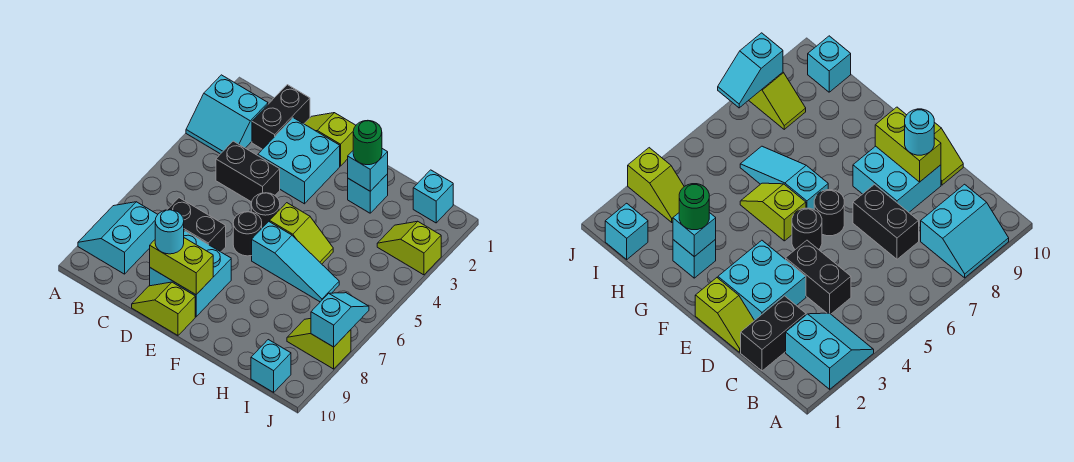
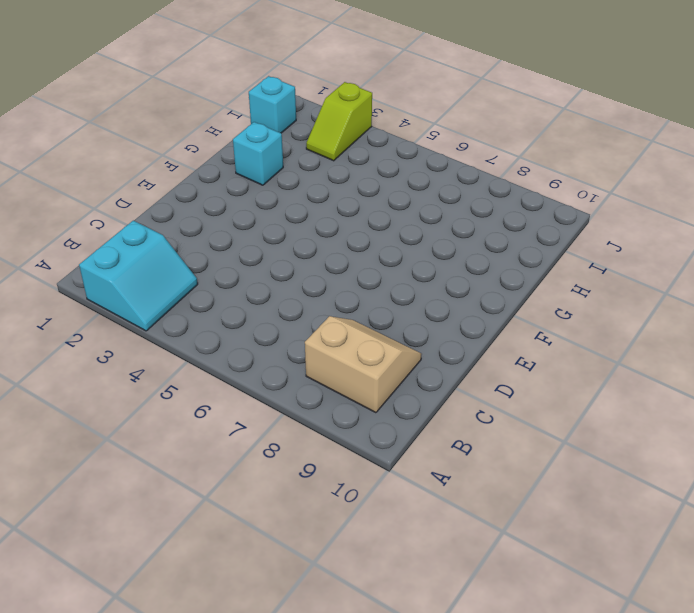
tan slope B8:C9 level 1 top B -> cyan slope A8:B9 level 1 top B
none -> black brick C1:C2 level 1
none -> black brick C4:D4 level 1
none -> black brick C7:D7 level 1

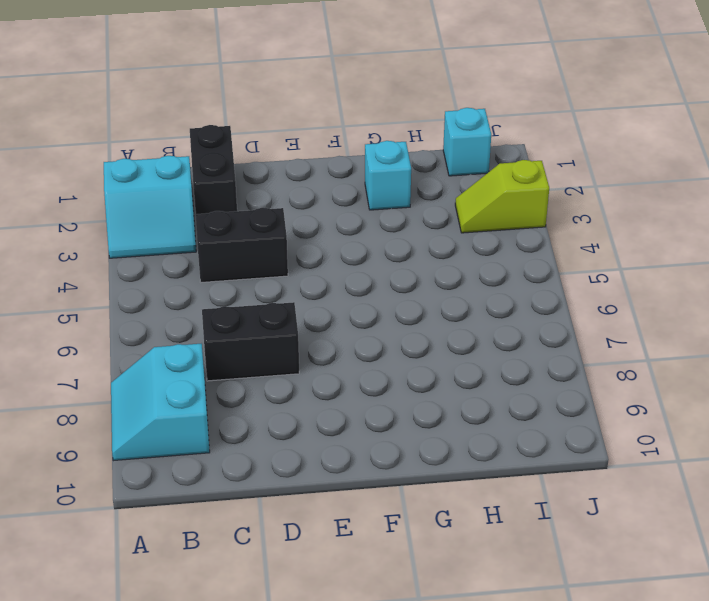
none -> lime slope D1:E1 level 1 top E
none -> cyan brick D2:E3 level 1
none -> cyan brick D8:E9 level 1

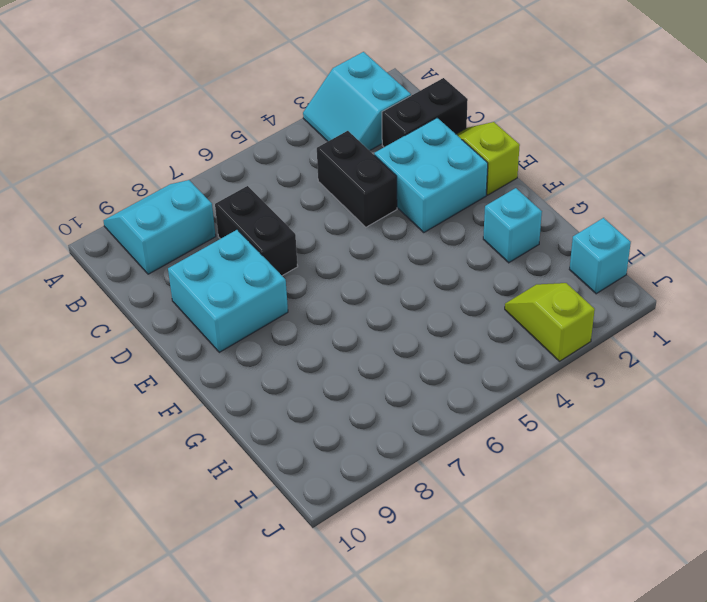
none -> lime slope D10:E10 level 1 top E
none -> black round brick E5 level 1
none -> black round brick E6 level 1

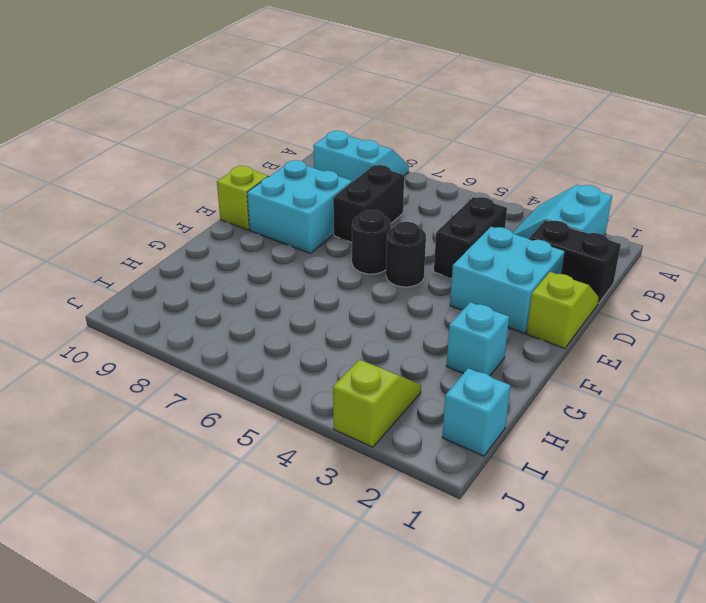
none -> lime slope F5:G5 level 1 top F
none -> cyan slope F6:H6 level 1 top F
none -> lime slope I8:J8 level 1 top J

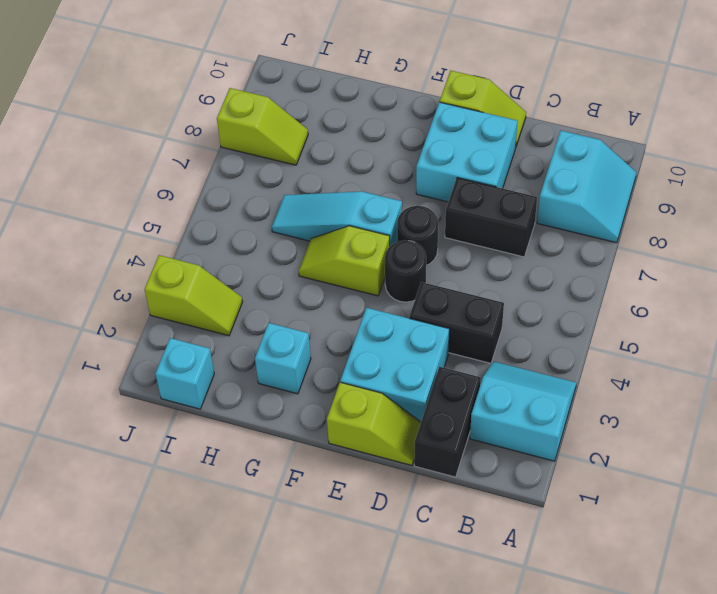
none -> cyan brick I10 level 1
none -> lime brick D9:E9 level 2
none -> cyan brick G2 level 2

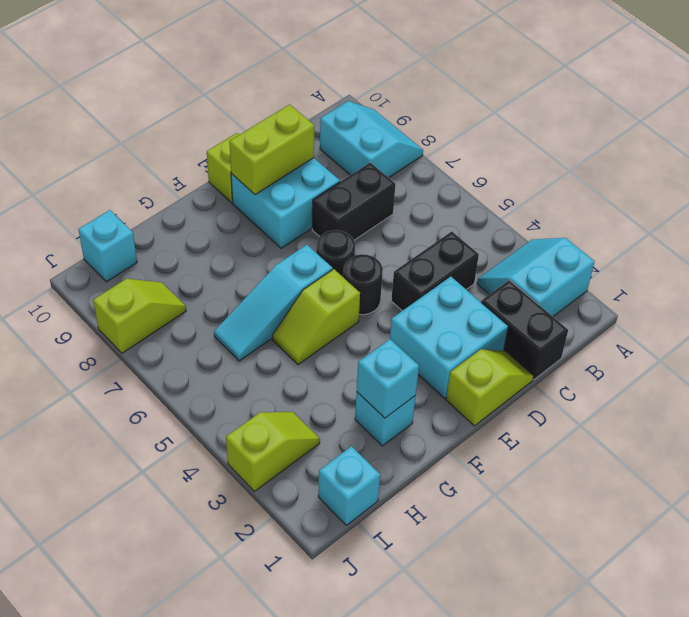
none -> cyan slope J7:J8 level 2 top 8
none -> cyan round brick D9 level 3
none -> green round brick G2 level 3

